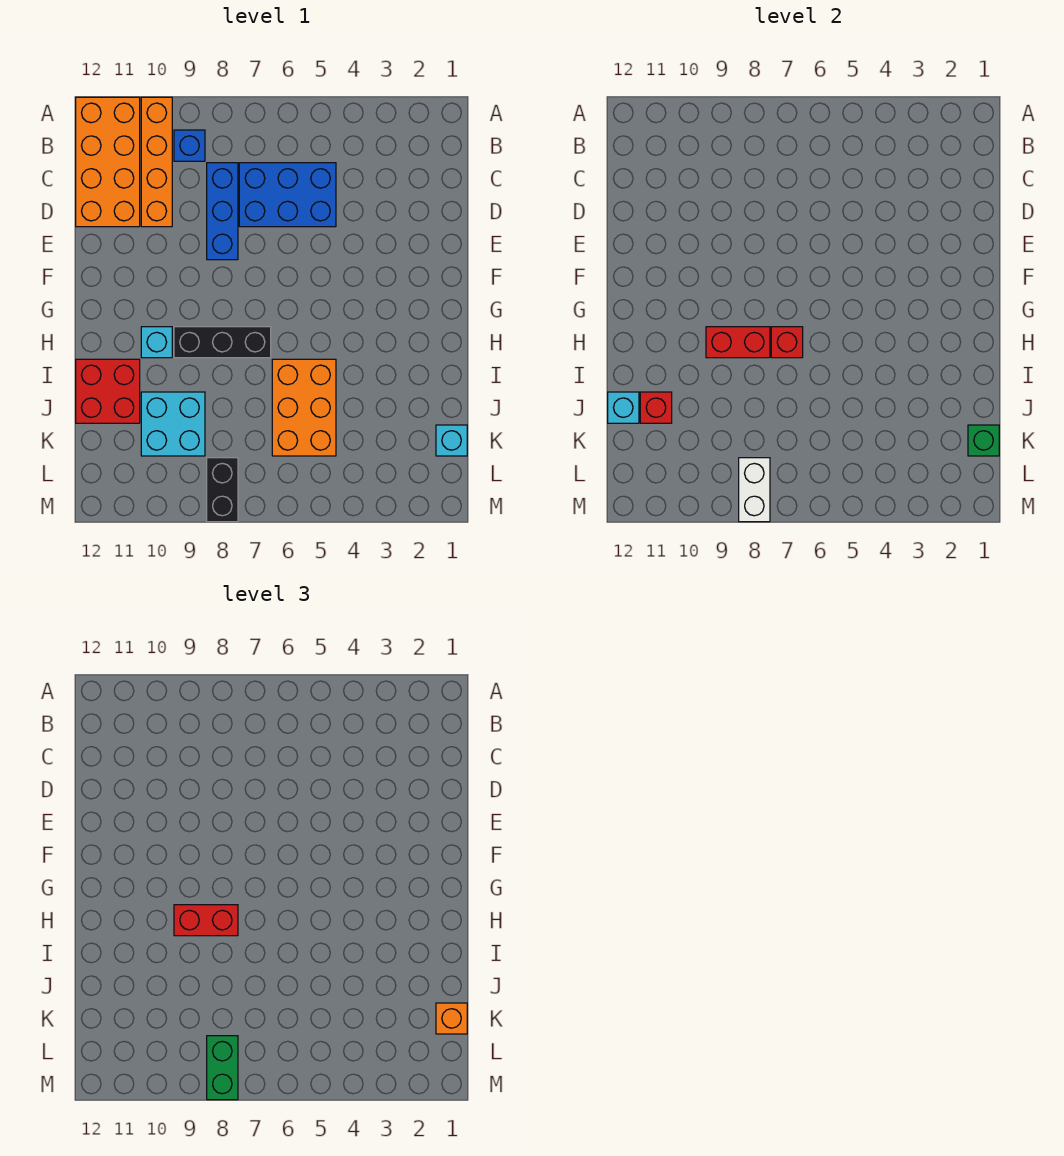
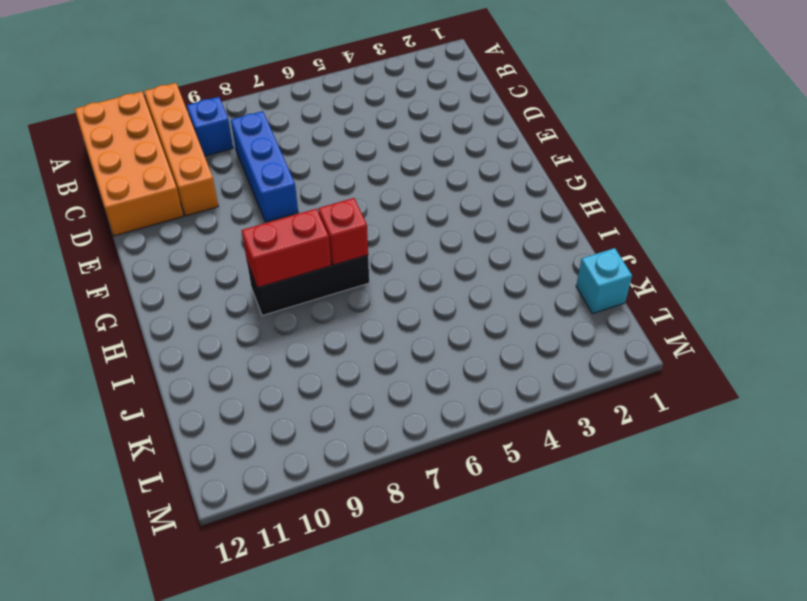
none -> blue brick C5:D7 level 1
none -> cyan brick H10 level 1
none -> orange brick I5:K6 level 1

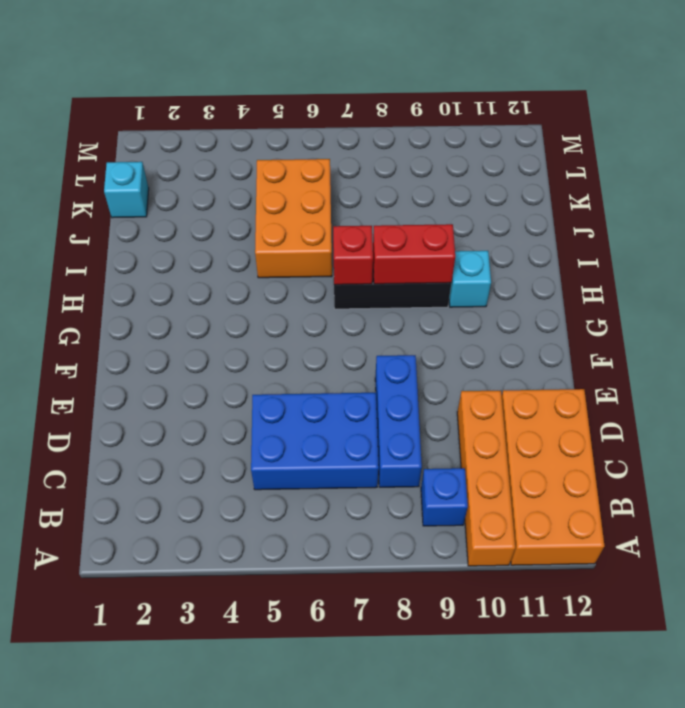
none -> red brick I11:J12 level 1
none -> cyan brick J9:K10 level 1
none -> black brick L8:M8 level 1

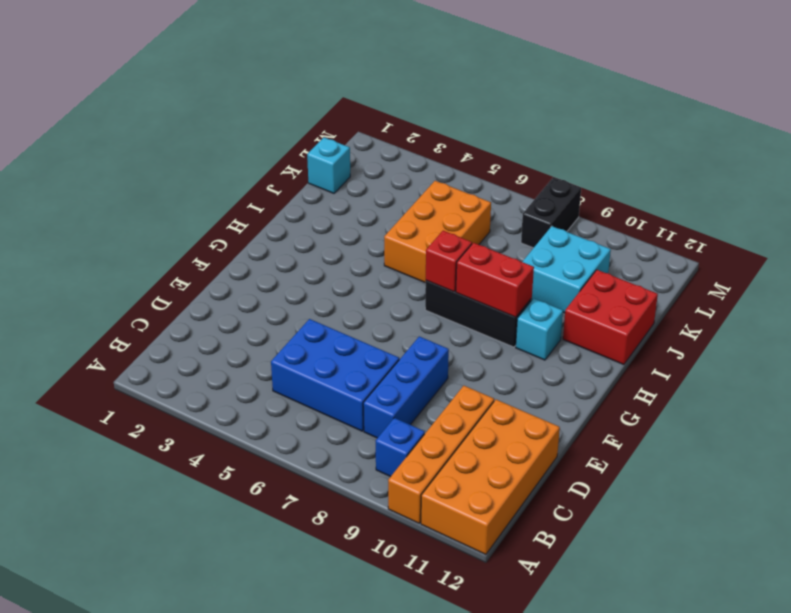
none -> red brick J11 level 2
none -> cyan brick J12 level 2
none -> green brick K1 level 2

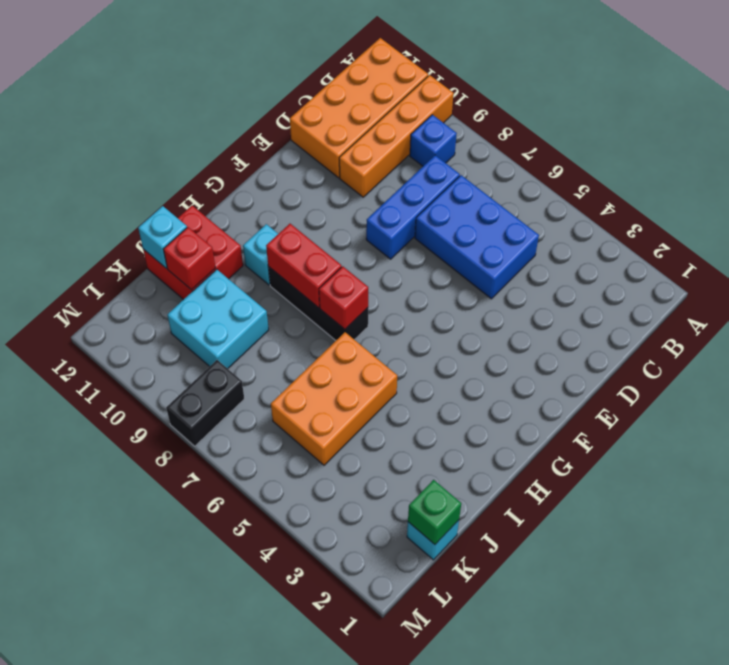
none -> white brick L8:M8 level 2
none -> red brick H8:H9 level 3
none -> orange brick K1 level 3

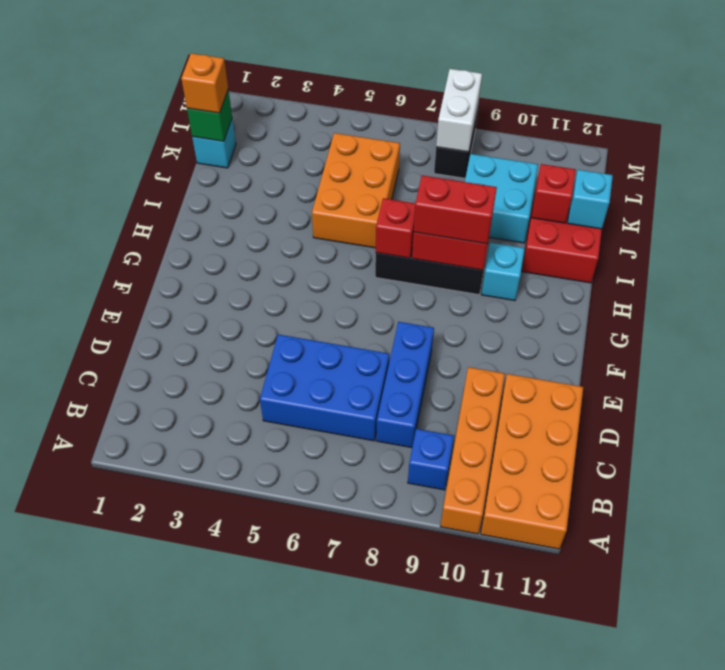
none -> green brick L8:M8 level 3

